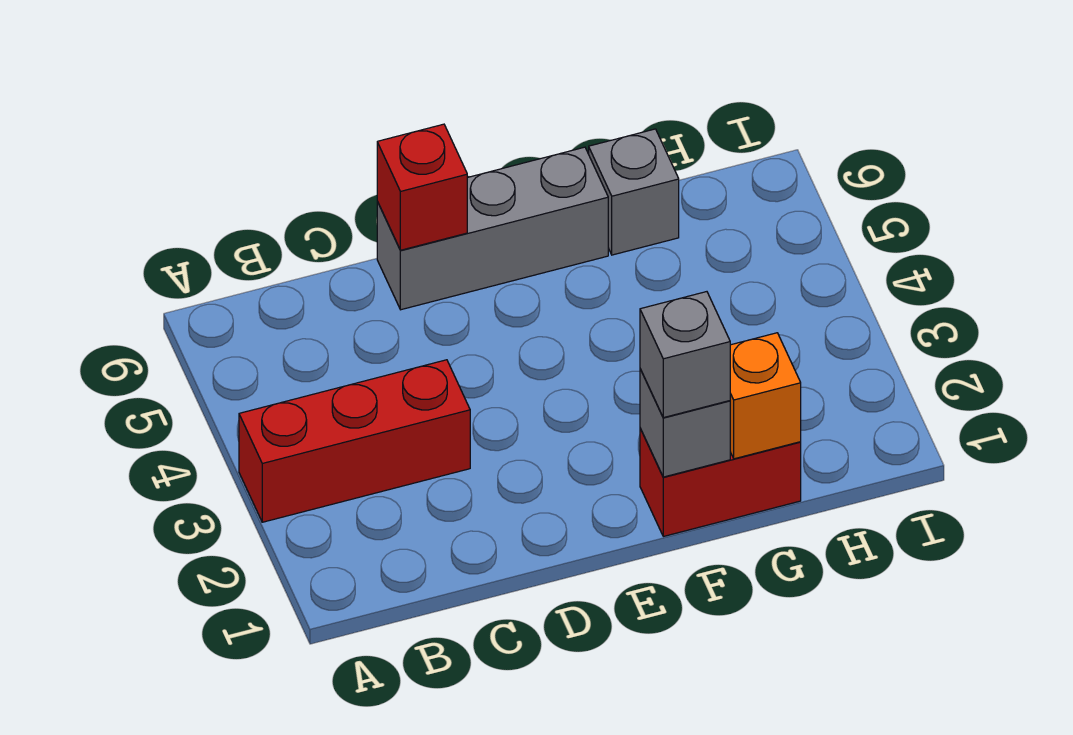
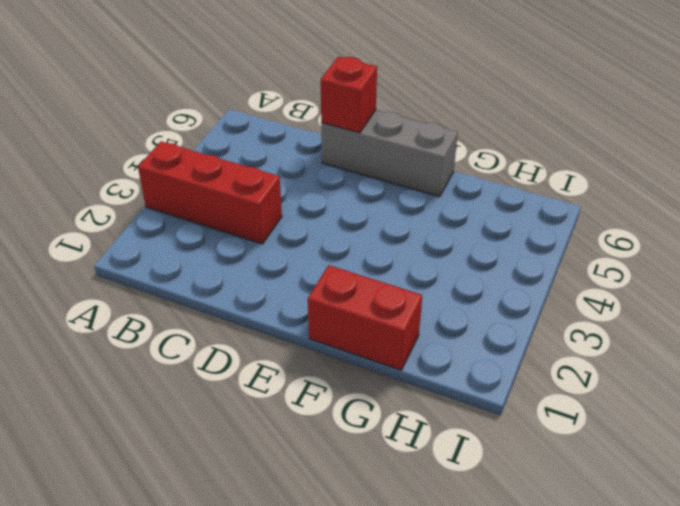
none -> grey brick G6 level 1
none -> grey brick F1 level 2

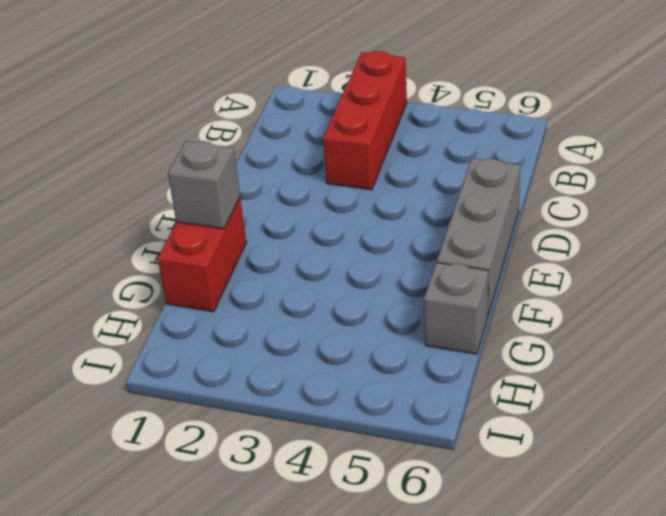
none -> red brick D6 level 2
none -> orange brick G1 level 2

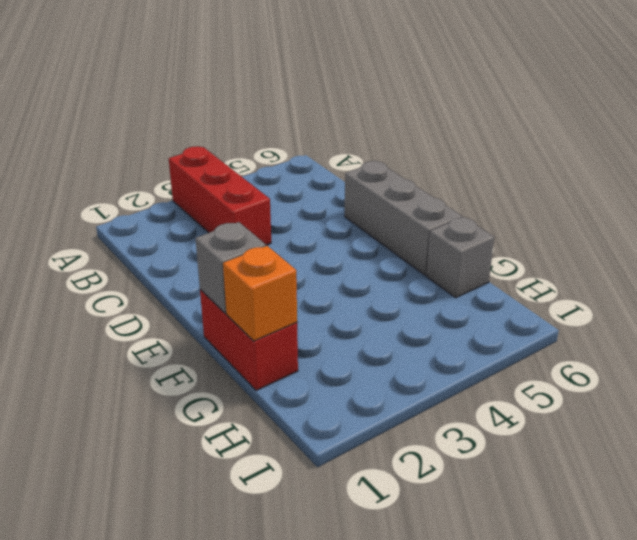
none -> red brick D6 level 2
none -> grey brick F1 level 3

